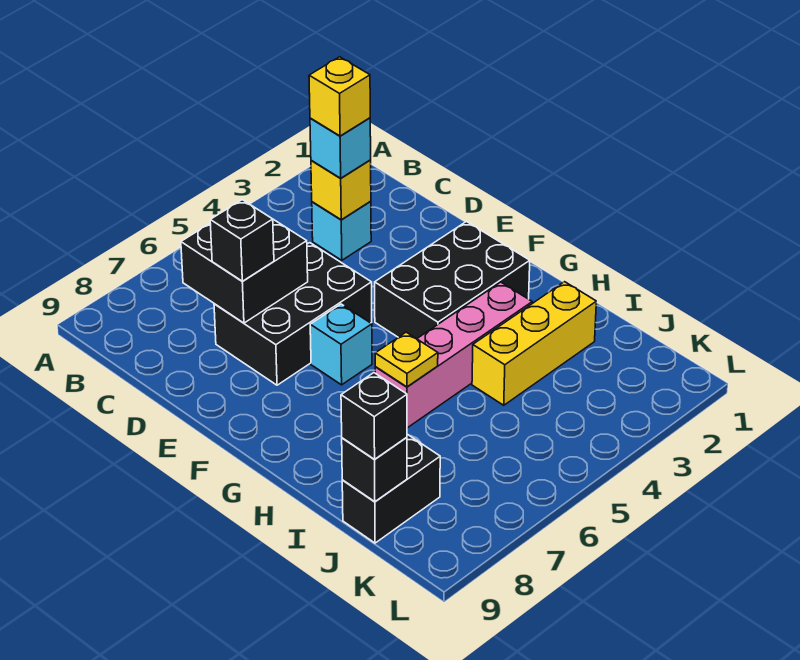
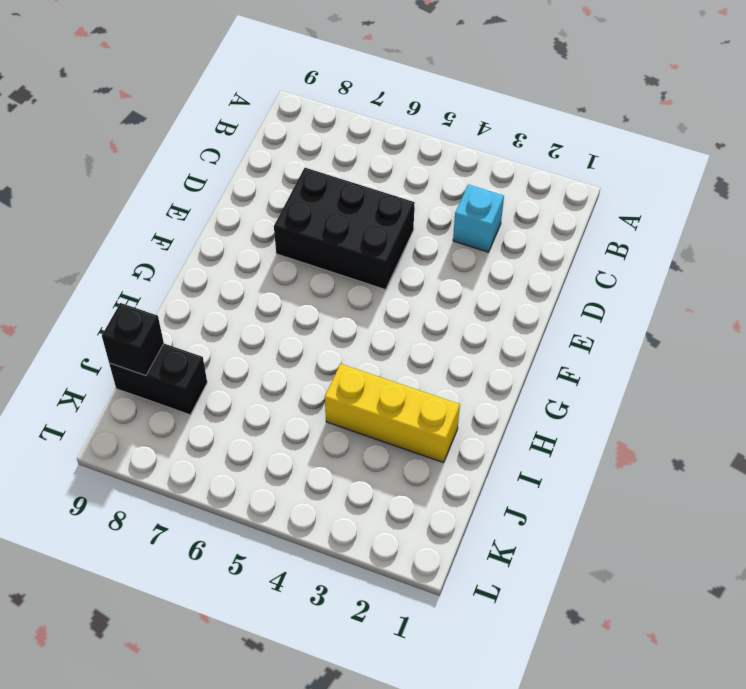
none -> black brick F2:G4 level 1
none -> cyan brick F6 level 1
none -> pink brick H3:H6 level 1

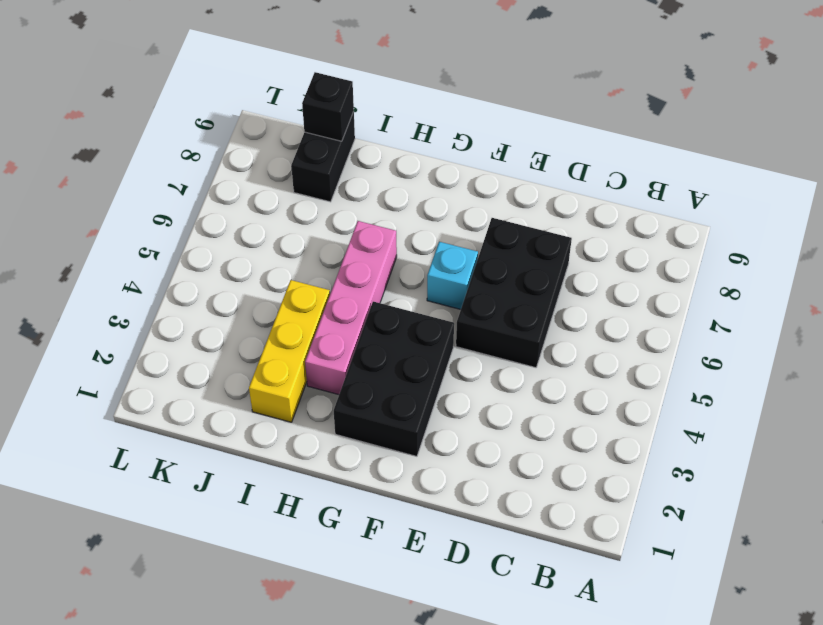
none -> cyan brick C3 level 1
none -> yellow brick C3 level 2
none -> black brick C6:D7 level 2

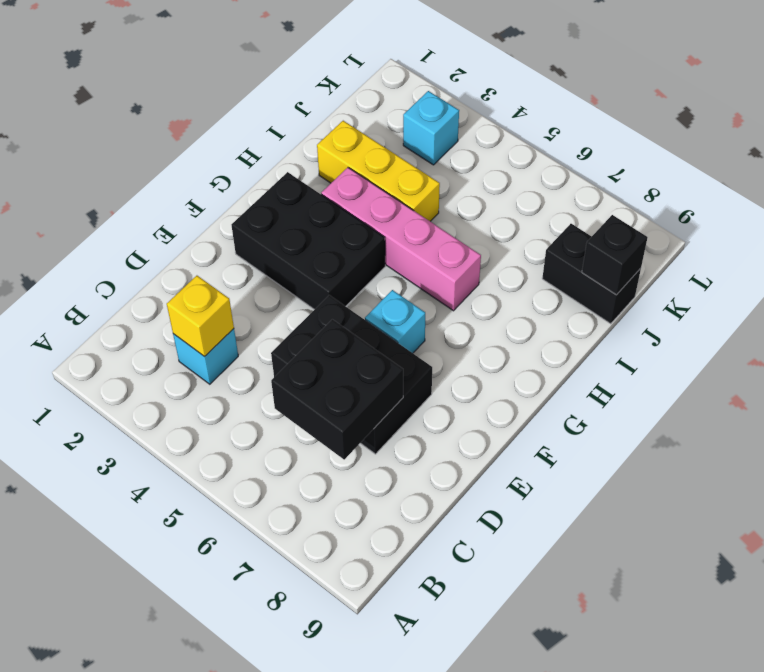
cyan brick K3 level 1 -> cyan brick C3 level 3
none -> yellow plate H6 level 2
none -> black brick D7 level 3
none -> black brick J9 level 3

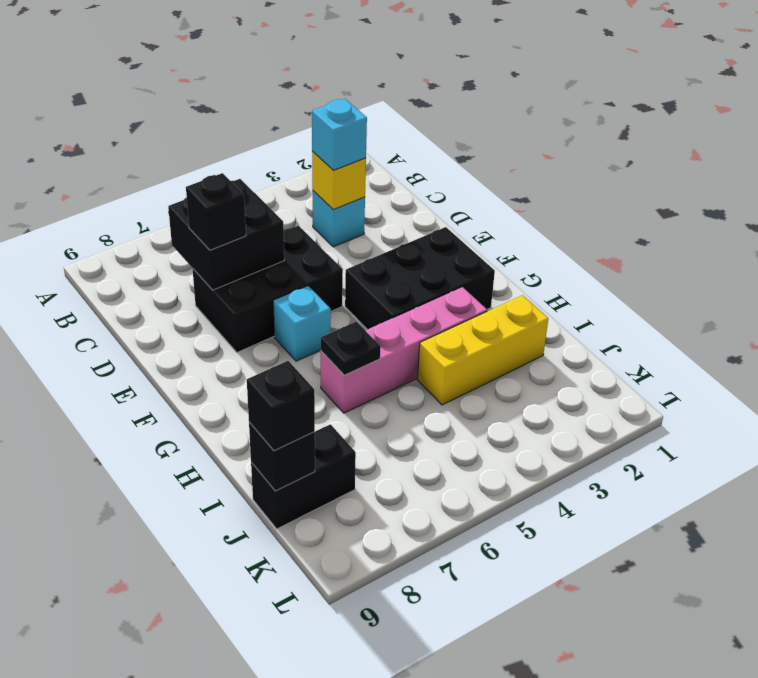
black plate H6 level 2 -> yellow plate H6 level 2
none -> yellow brick C3 level 4

